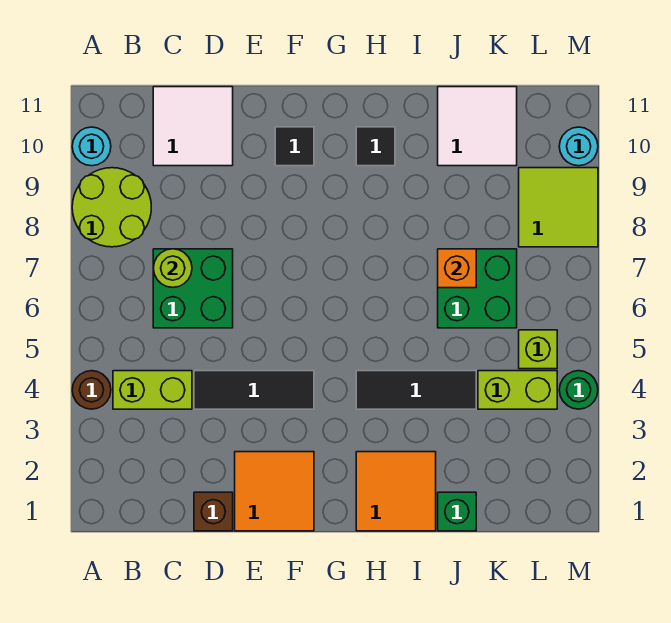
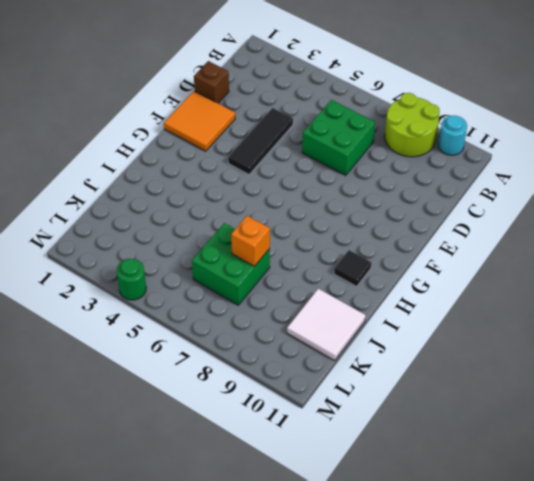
none -> brown round brick A4 level 1
none -> lime brick B4:C4 level 1
none -> white tile C10:D11 level 1

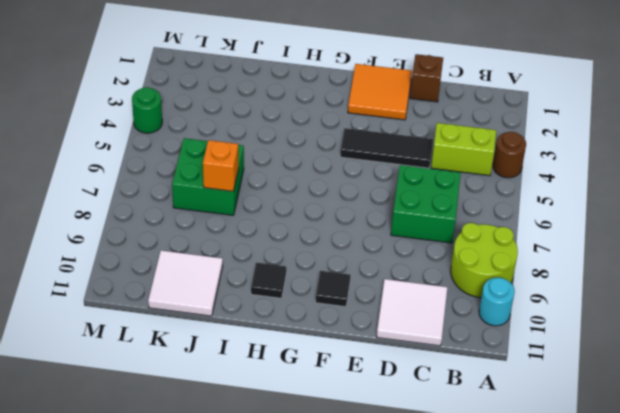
none -> orange tile H1:I2 level 1
none -> black tile H4:J4 level 1
none -> green brick J1 level 1

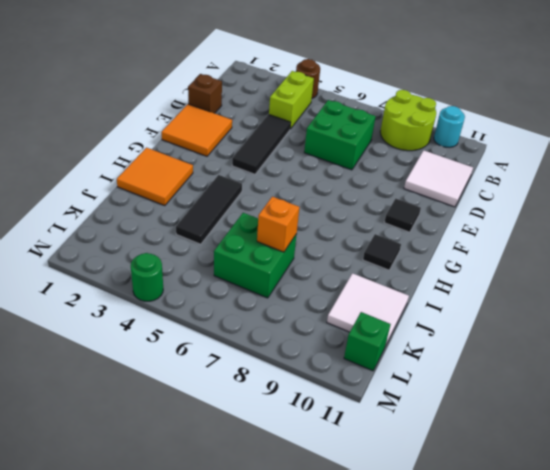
green brick L11 level 1 -> green brick J1 level 1
none -> lime brick K4:L4 level 1
none -> lime brick L5 level 1
none -> lime tile L8:M9 level 1

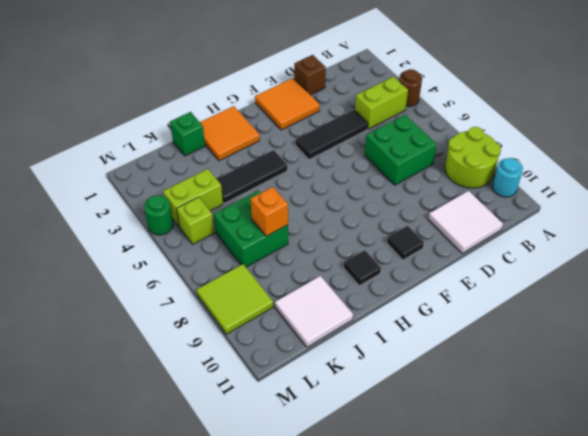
none -> cyan round brick M10 level 1
none -> lime round brick C7 level 2

